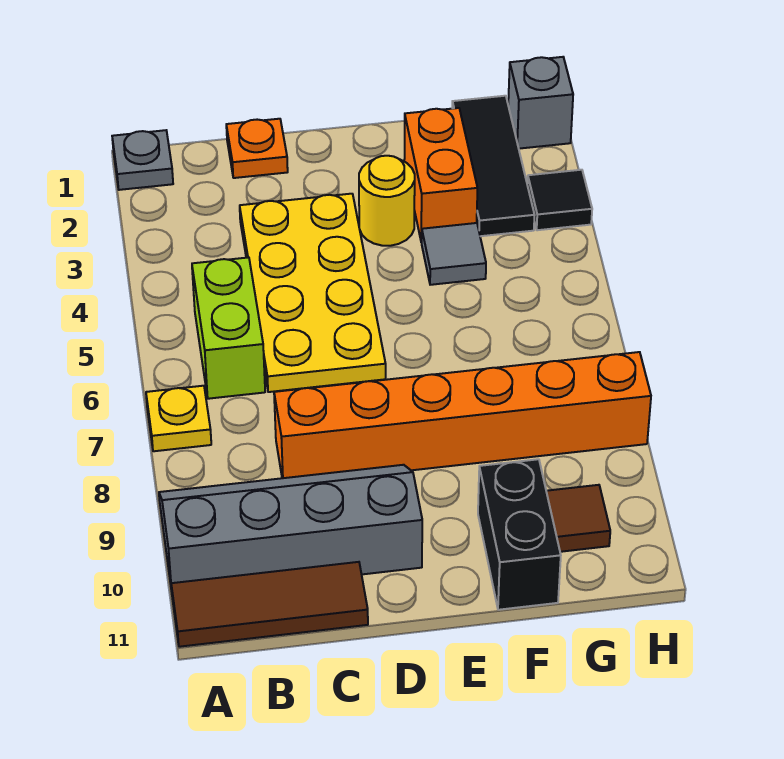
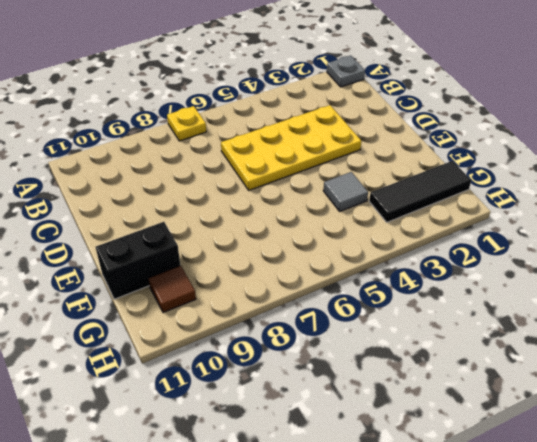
none -> grey slope A9:D10 level 1 top 10
none -> brown tile A11:C11 level 1
none -> lime brick B5:B6 level 1

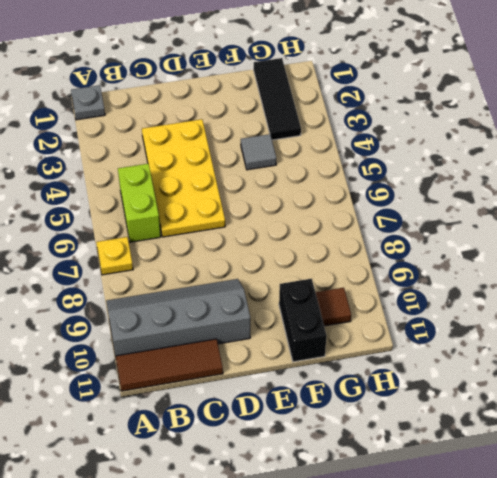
none -> orange plate C1 level 1
none -> orange brick C8:H8 level 1
none -> yellow round brick E3 level 1

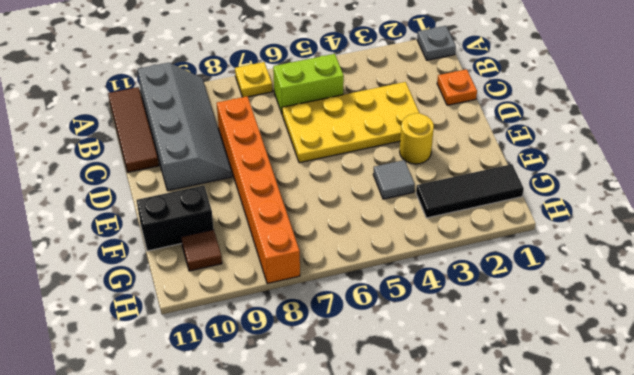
none -> orange brick F2:F3 level 1
none -> grey brick H1 level 1
none -> black tile H3 level 1

